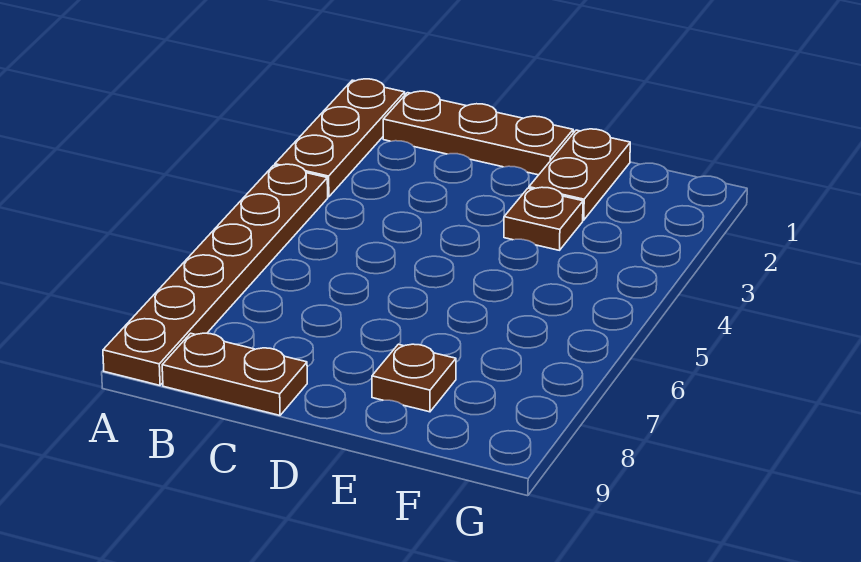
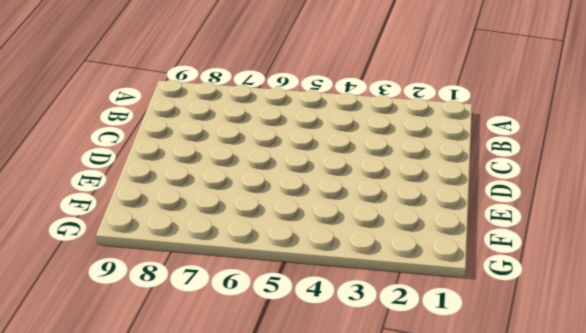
none -> brown plate A1:A3 level 1
none -> brown plate A4:A9 level 1

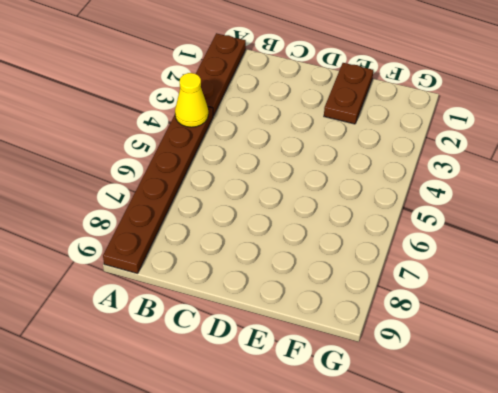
yellow cone A4 level 2 -> none
none -> brown plate B1:D1 level 1
none -> brown plate B9:C9 level 1

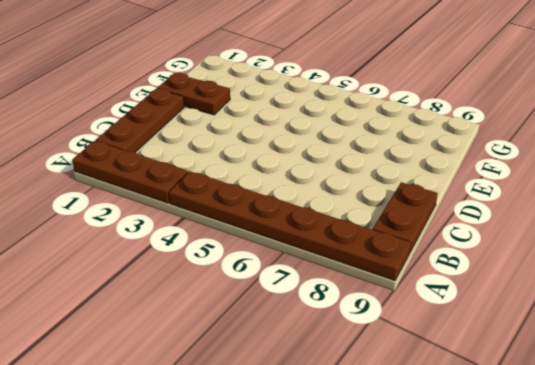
none -> brown plate E3 level 1
none -> brown plate E8 level 1

